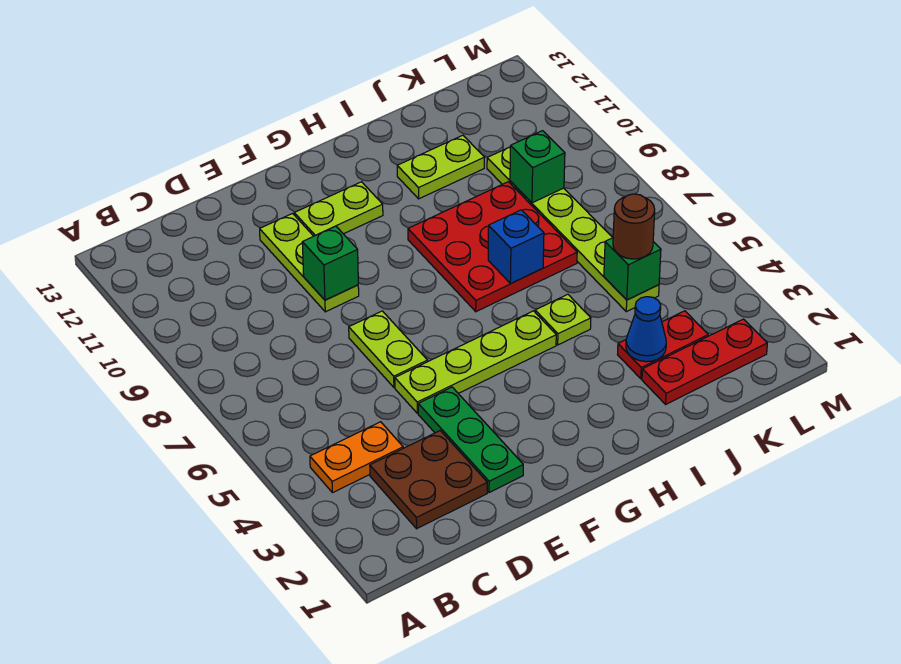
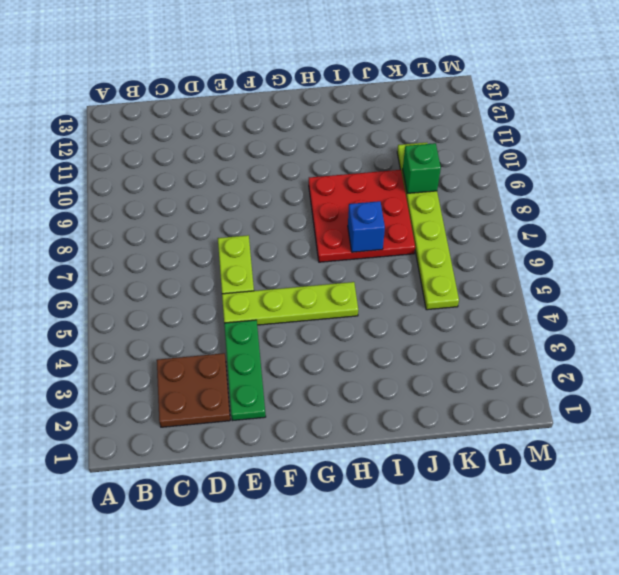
none -> orange plate B4:C4 level 1
none -> lime plate E9:E11 level 1
none -> lime plate F11:G11 level 1

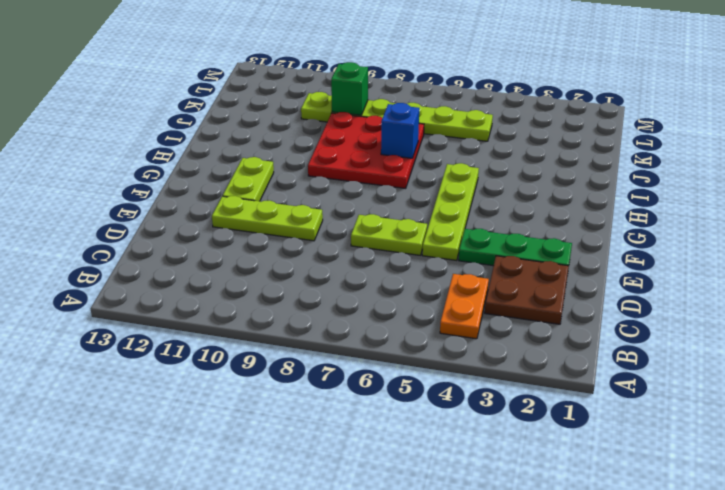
none -> lime plate I5 level 1
none -> lime plate I11:J11 level 1
none -> red plate J2:L2 level 1

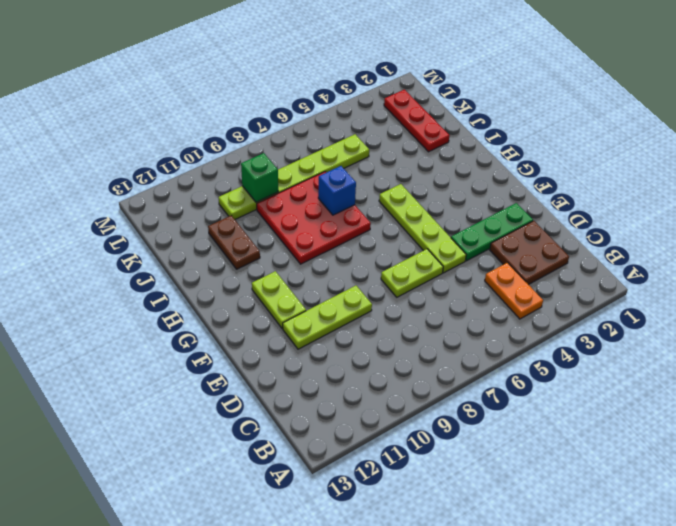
brown plate I11:J11 level 1 -> lime plate I11:J11 level 1
none -> lime plate I5 level 1
none -> red plate J3:K3 level 1
none -> green brick E9 level 2

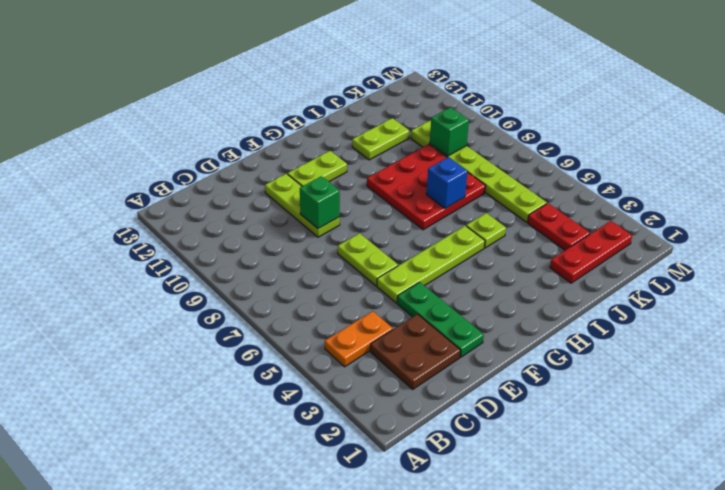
red plate K3:K4 level 1 -> red plate J3:K3 level 1
none -> blue cone J3 level 2
none -> green brick K5 level 2
none -> brown round brick K5 level 3

